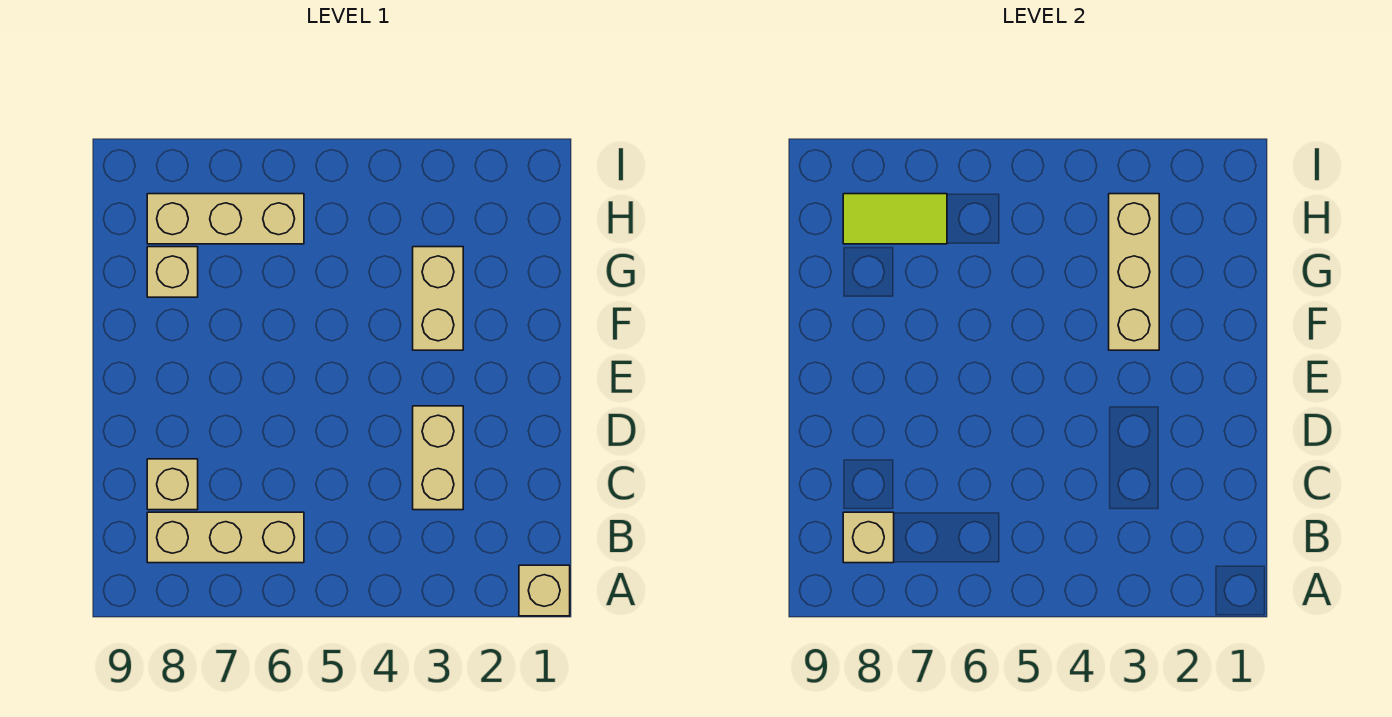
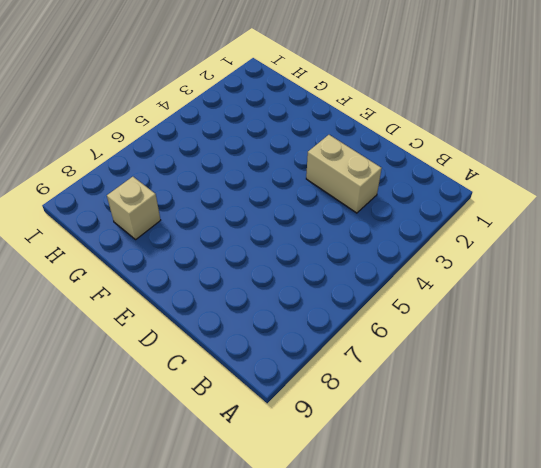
none -> tan brick A1 level 1
none -> tan brick B6:B8 level 1

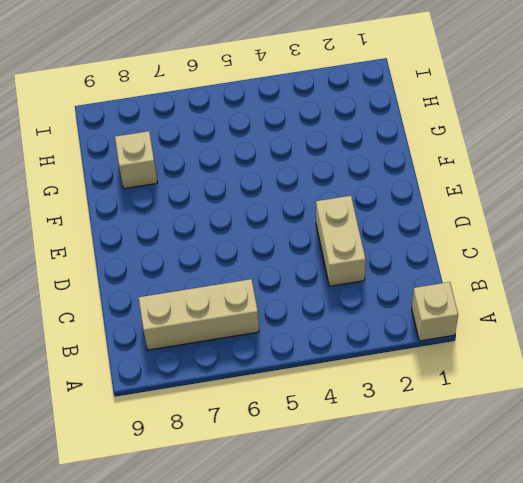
none -> tan brick C8 level 1
none -> tan brick F3:G3 level 1

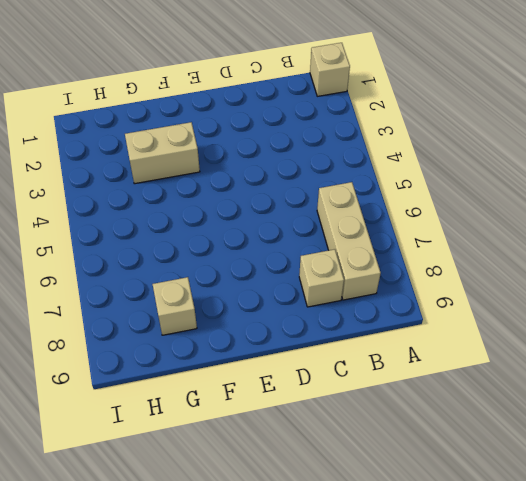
none -> tan brick C3:D3 level 1
none -> tan brick H6:H8 level 1

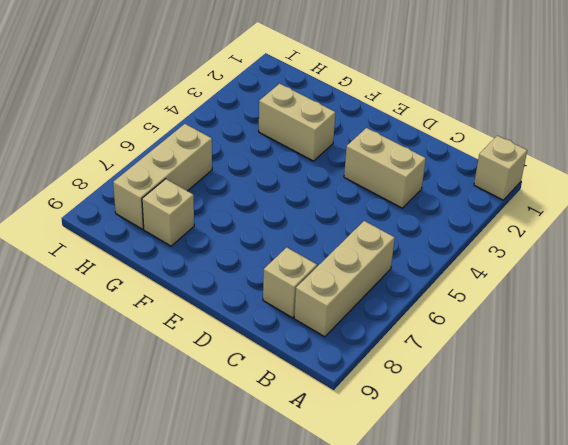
none -> tan brick B8 level 2
none -> tan brick F3:H3 level 2

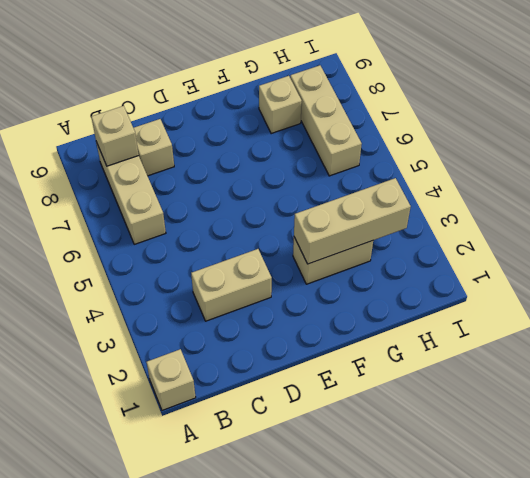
none -> lime tile H7:H8 level 2

